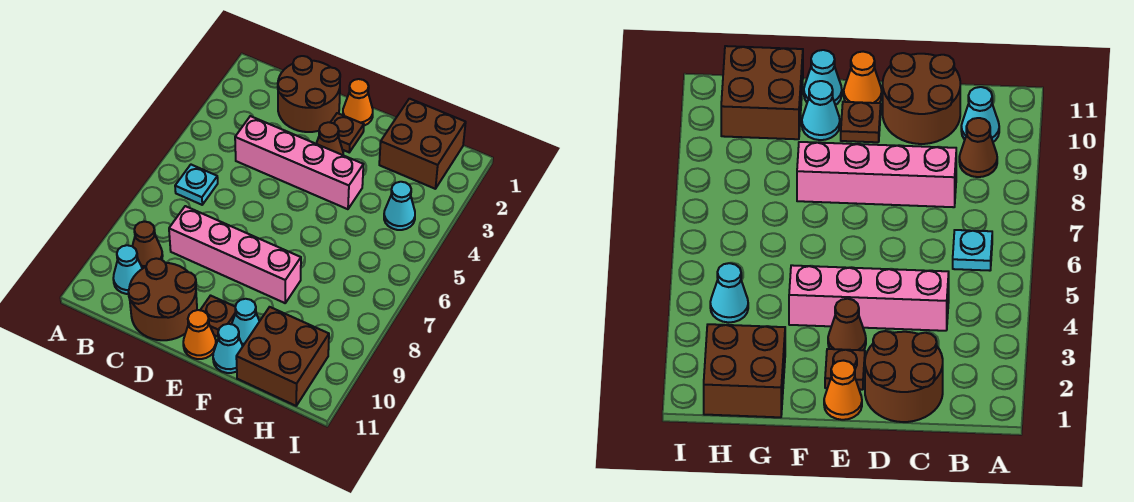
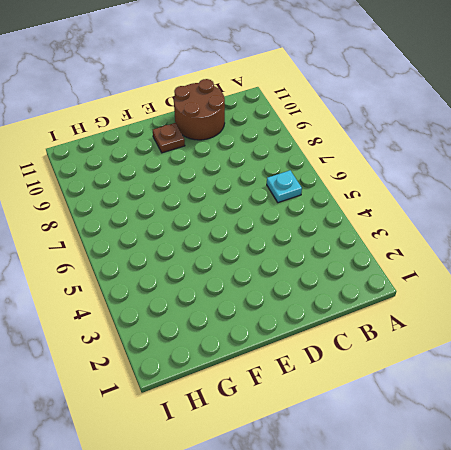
none -> brown cone B9 level 1
none -> cyan cone B10 level 1
none -> brown round brick C1:D2 level 1

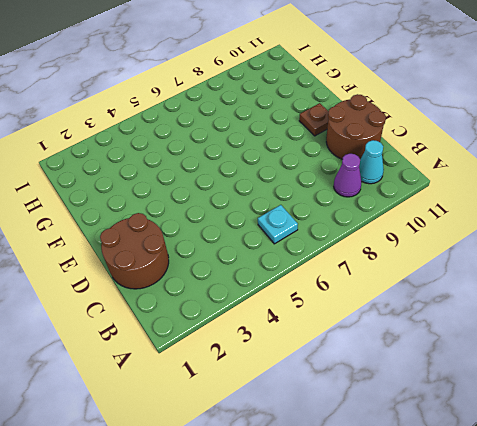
purple cone B9 level 1 -> brown cone B9 level 1
none -> pink brick C4:F4 level 1
none -> pink brick C8:F8 level 1
none -> orange cone E1 level 1

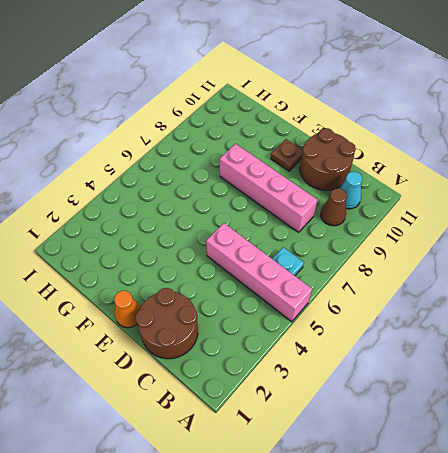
pink brick A5:D5 level 1 -> pink brick C4:F4 level 1
none -> brown plate E2 level 1
none -> brown cone E3 level 1
none -> orange cone E11 level 1

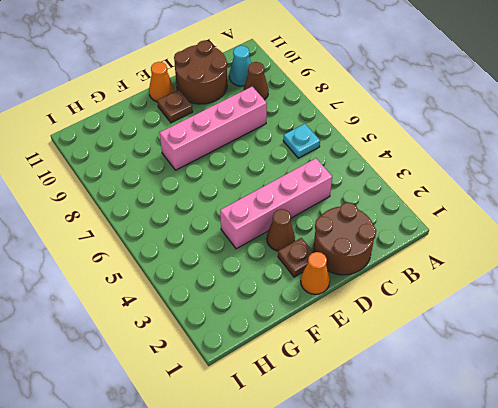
none -> cyan cone F10 level 1
none -> cyan cone F11 level 1
none -> brown brick G1:H2 level 1

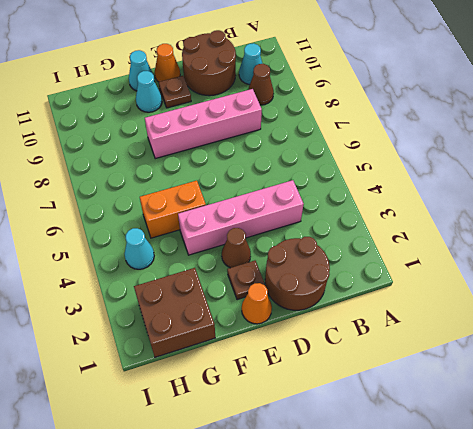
orange brick F5:G5 level 1 -> none
none -> cyan plate B6 level 1
none -> brown brick G10:H11 level 1

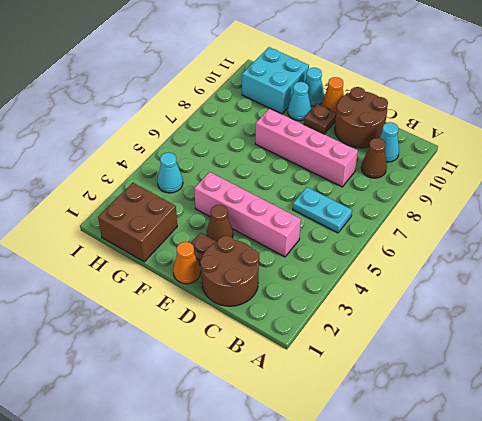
cyan plate B6:C6 level 1 -> cyan plate B6 level 1
cyan brick G10:H11 level 1 -> brown brick G10:H11 level 1

